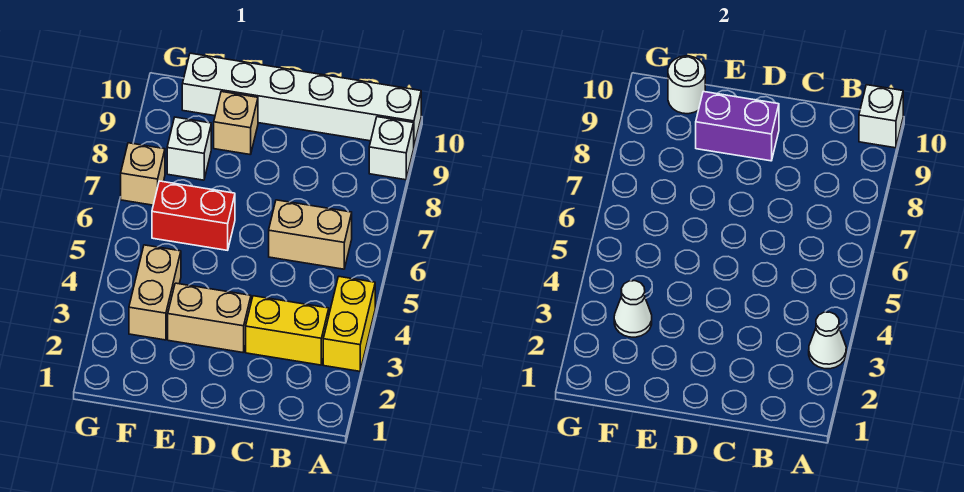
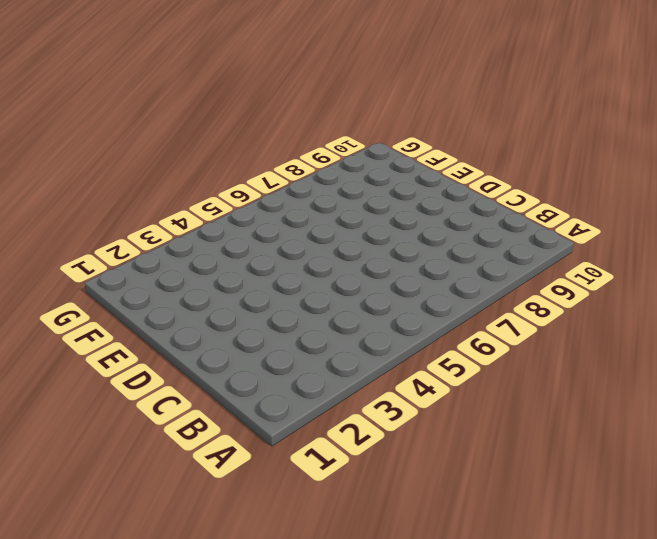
none -> yellow brick A3:A4 level 1
none -> white brick A9 level 1
none -> white brick A10:F10 level 1

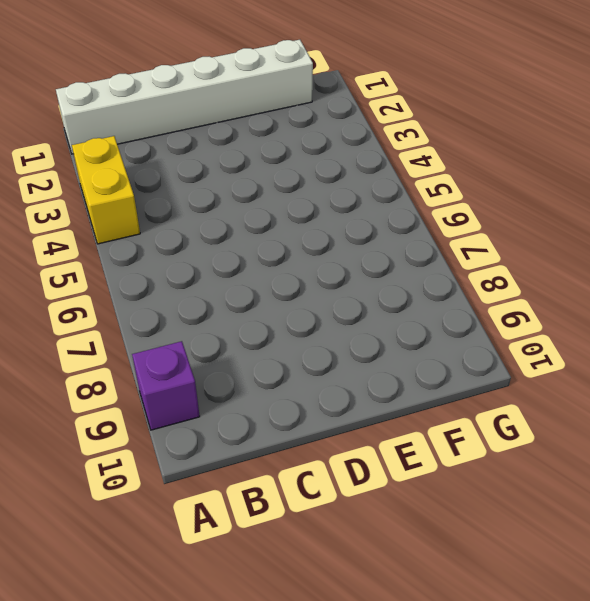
white brick A1:F1 level 1 -> white brick A10:F10 level 1
purple brick A9 level 1 -> white brick A9 level 1
none -> yellow brick B3:C3 level 1
none -> tan brick B6:C6 level 1
none -> tan brick D3:E3 level 1

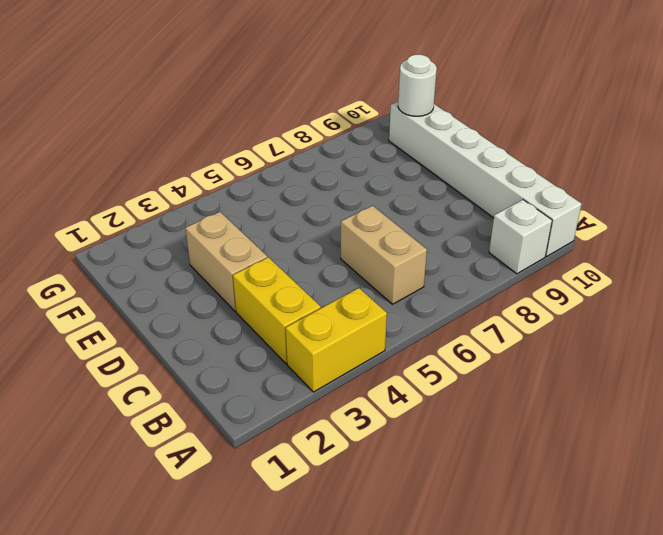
none -> red brick E6:F6 level 1
none -> tan brick E9 level 1
none -> tan brick F3:F4 level 1

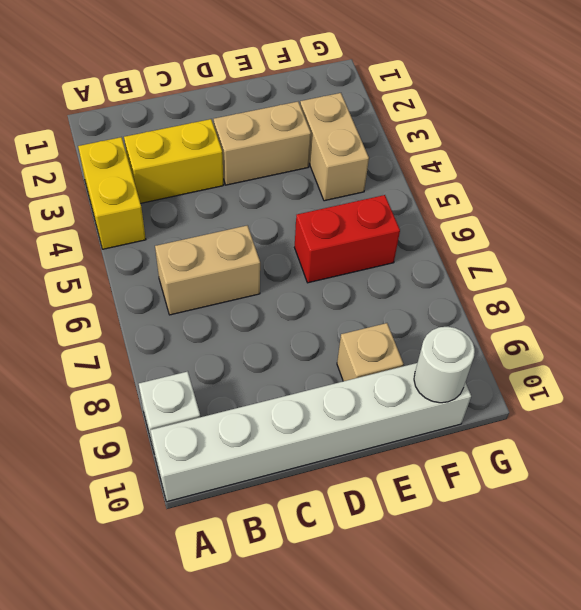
none -> white brick F8 level 1
none -> tan brick G7 level 1
none -> white cone A3 level 2

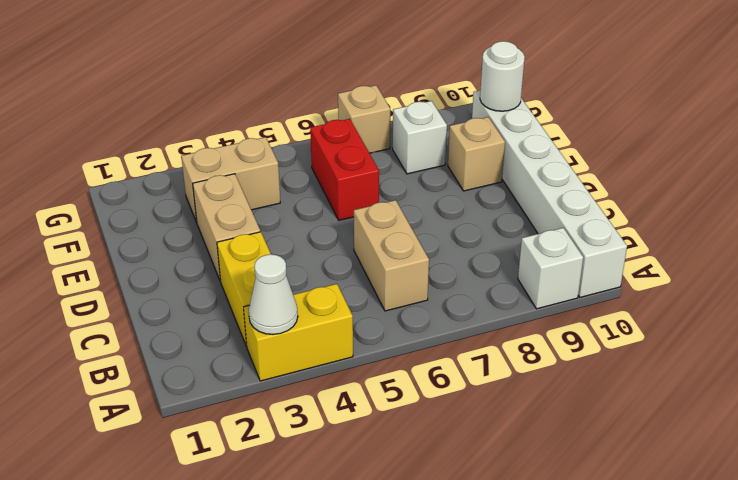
none -> white brick A10 level 2
none -> purple brick D9:E9 level 2
none -> white cone F3 level 2

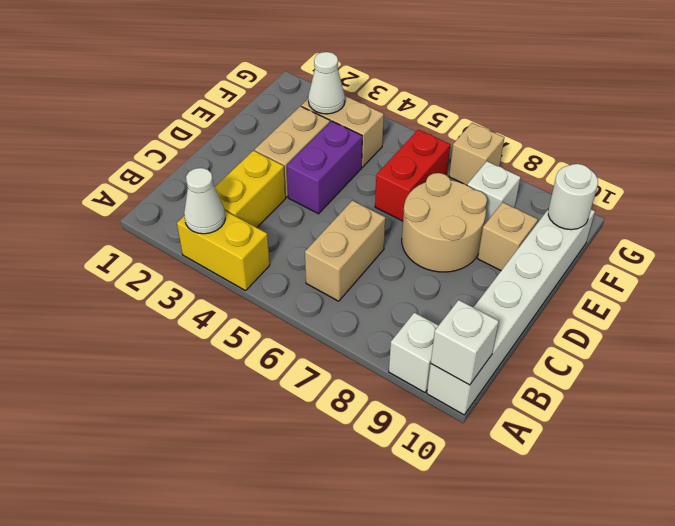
purple brick D4:E4 level 1 -> purple brick D9:E9 level 2
tan round brick D7:E8 level 1 -> none

